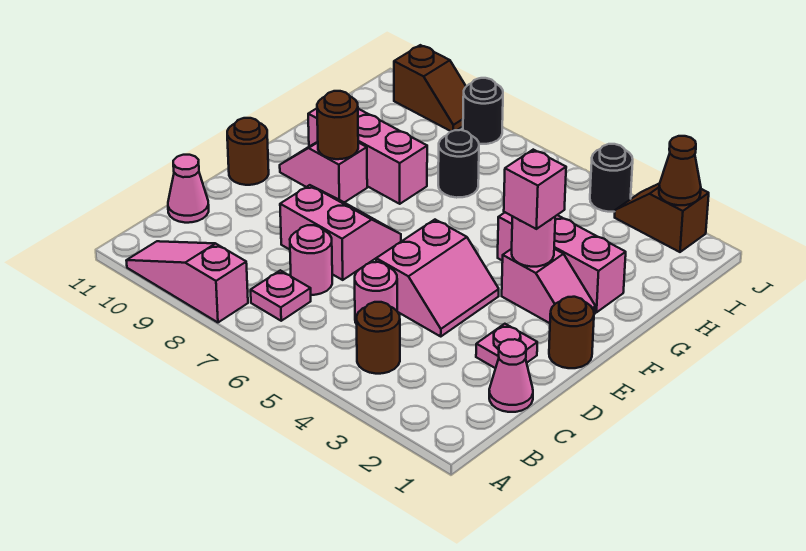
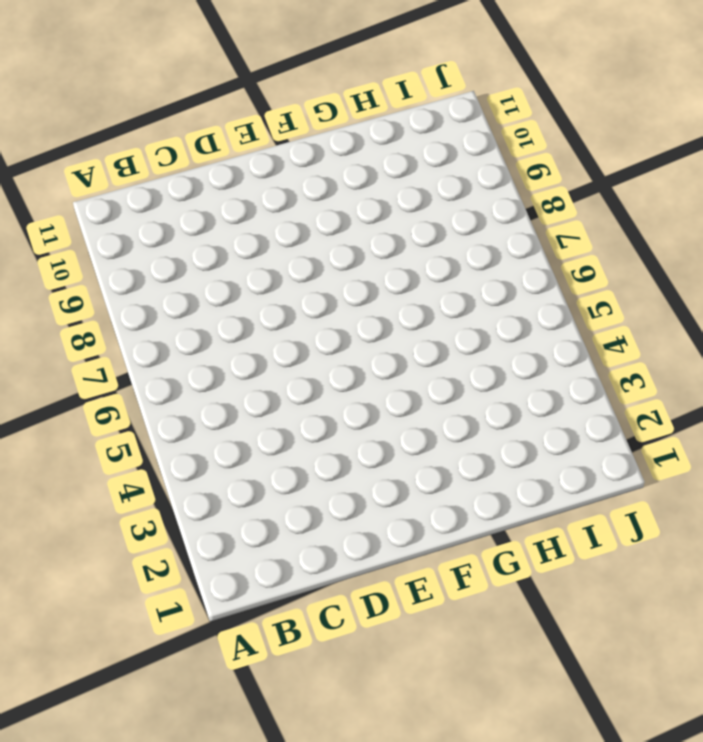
none -> pink slope A8:A10 level 1 top 8
none -> brown round brick B4 level 1
none -> pink plate B7 level 1

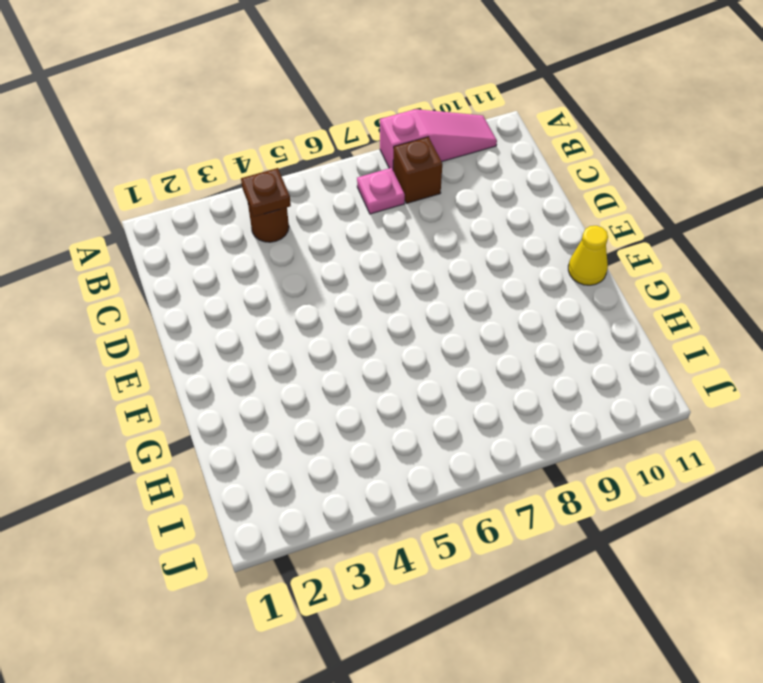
brown plate B4 level 2 -> none
brown brick B8 level 1 -> none
yellow cone F11 level 1 -> none
none -> pink cone C1 level 1
none -> pink round brick C5 level 1
none -> pink round brick C7 level 1

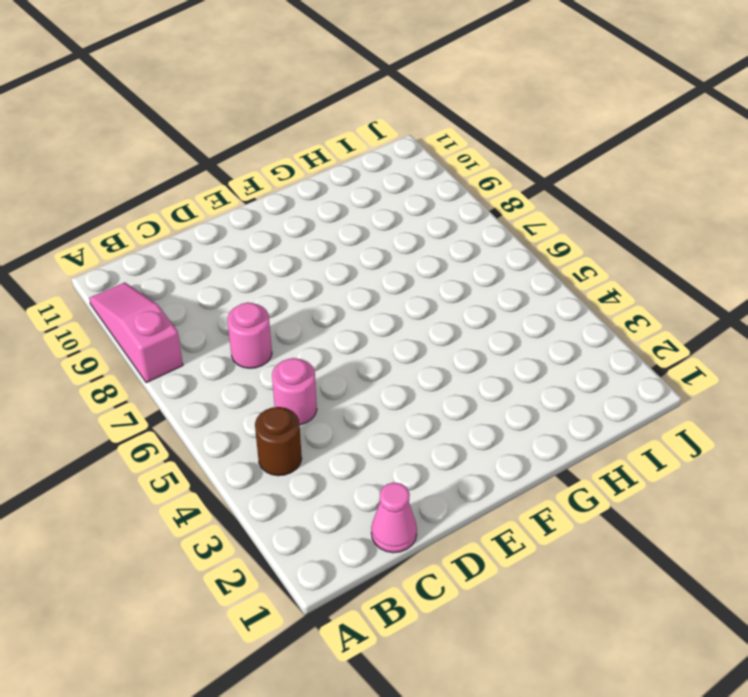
none -> pink plate B7 level 1
none -> pink cone C11 level 1
none -> pink plate D2 level 1

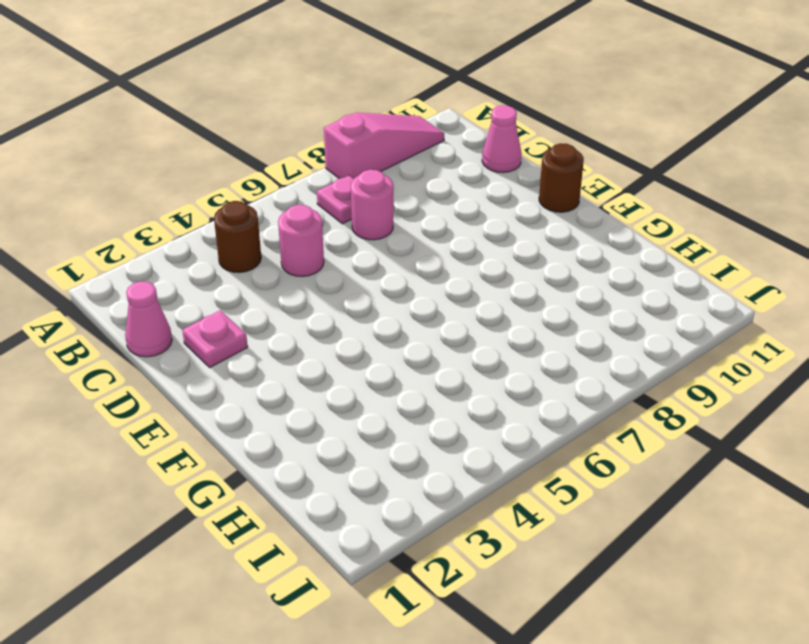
none -> pink slope D4:E5 level 1 top 5
none -> pink slope D7:E8 level 1 top D
none -> brown round brick E1 level 1

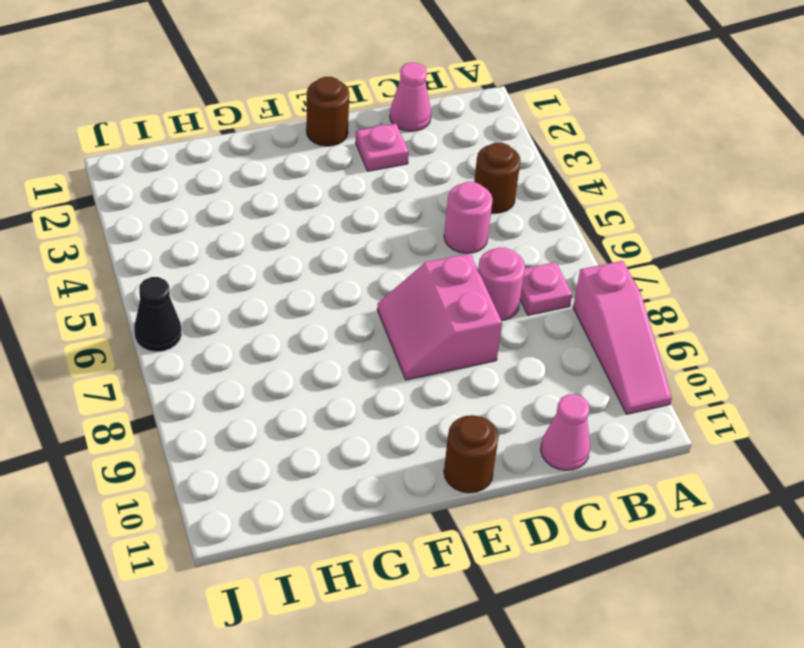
black cone J6 level 1 -> none
none -> pink slope D4:E5 level 1 top 5
none -> pink slope F2:F3 level 1 top 3
none -> pink slope F9:F10 level 1 top 9

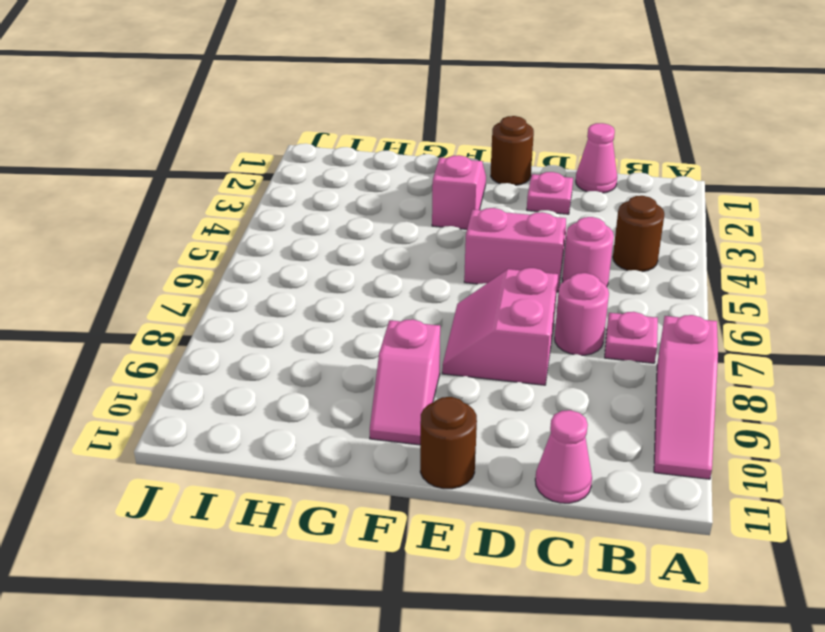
none -> pink brick G2:G4 level 1
none -> pink brick G8:G10 level 1
none -> black round brick H7 level 1

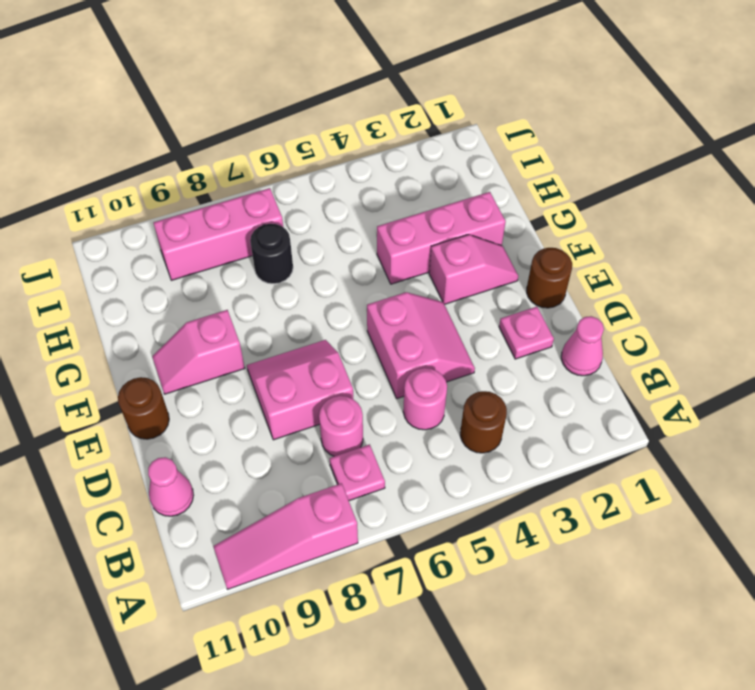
pink brick I7:I9 level 1 -> pink brick G8:G10 level 1
none -> brown slope J2:J3 level 1 top 2
none -> black round brick J4 level 1
none -> black round brick J8 level 1

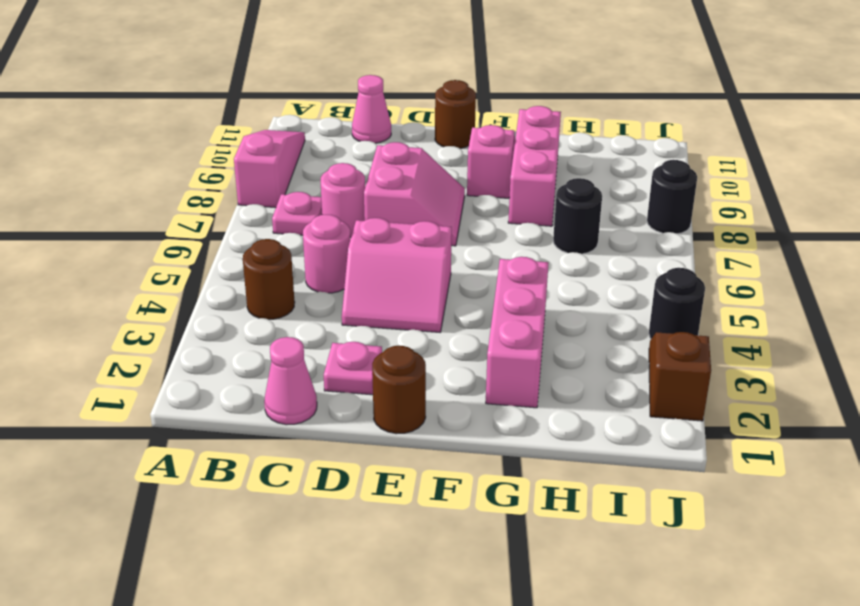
none -> pink slope F2:F3 level 1 top 3
none -> brown slope J9:J10 level 1 top 10
none -> pink round brick F3 level 2

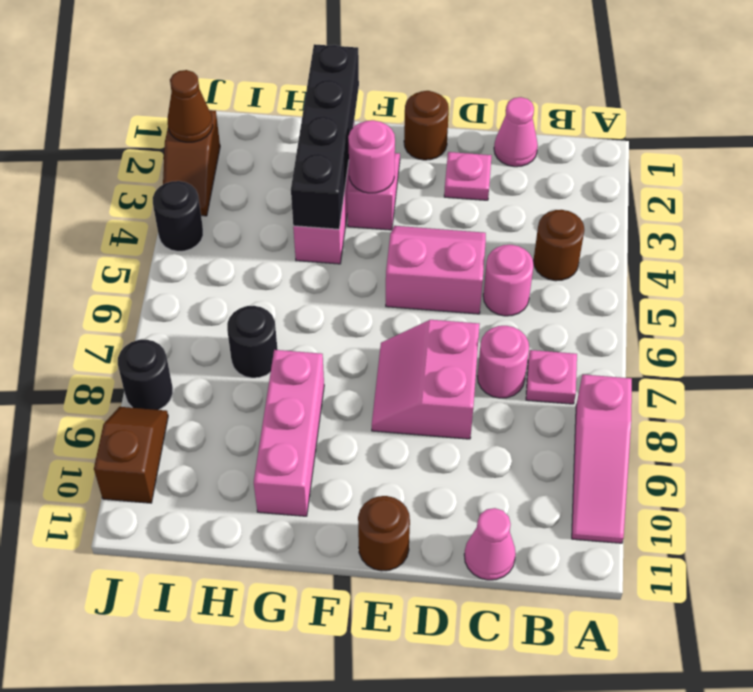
black brick G1:G4 level 2 -> none
none -> pink slope F9:F10 level 1 top 9
none -> brown round brick F9 level 2
none -> pink brick F3 level 3

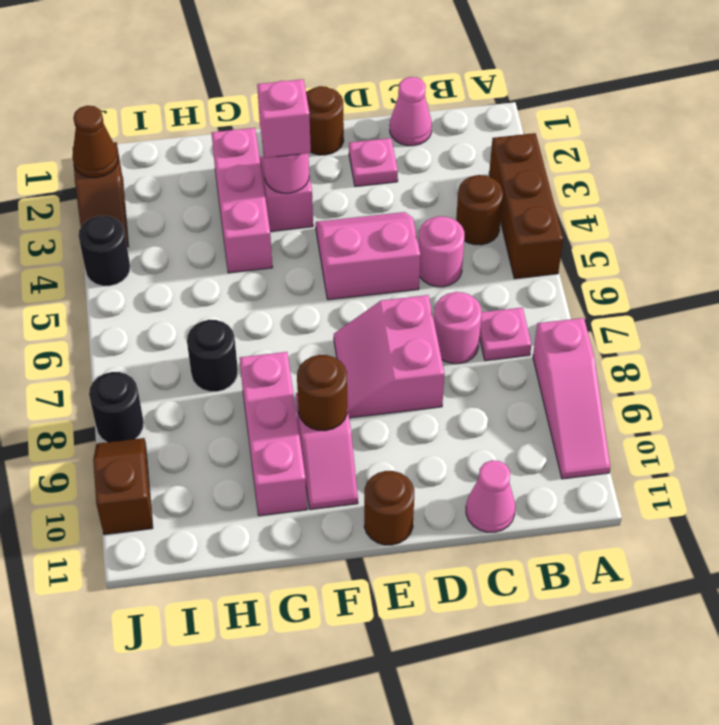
brown brick A3:A5 level 1 -> none

